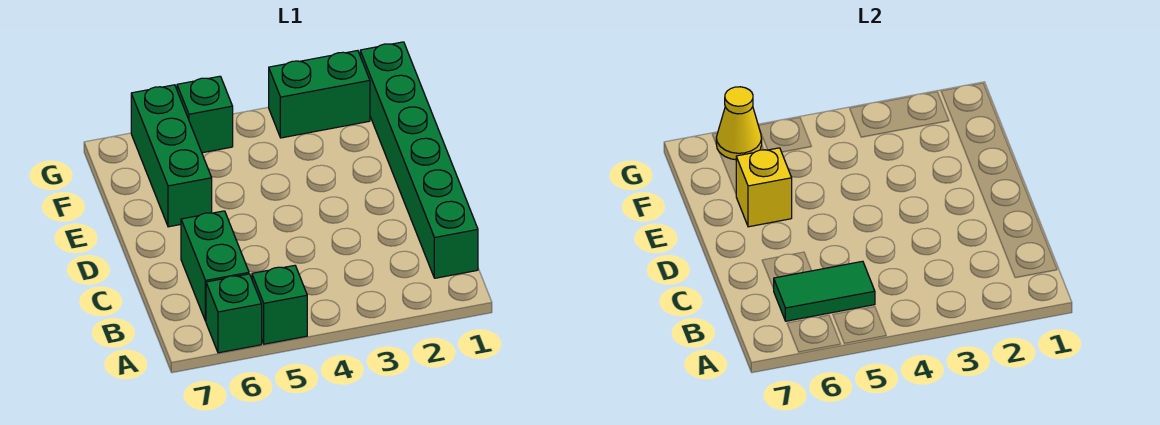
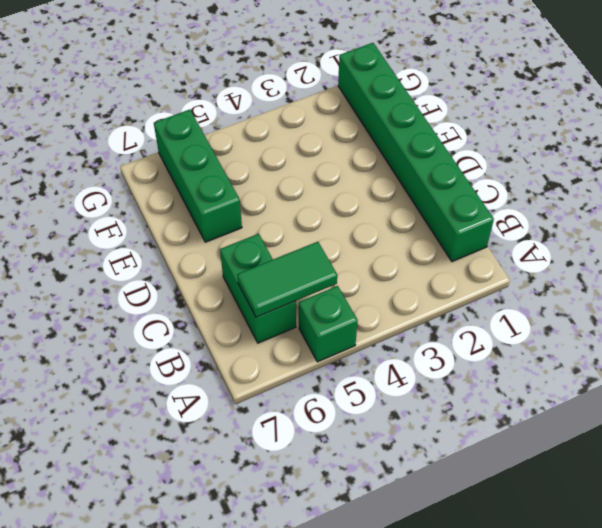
none -> green brick A6 level 1
none -> green brick G2:G3 level 1

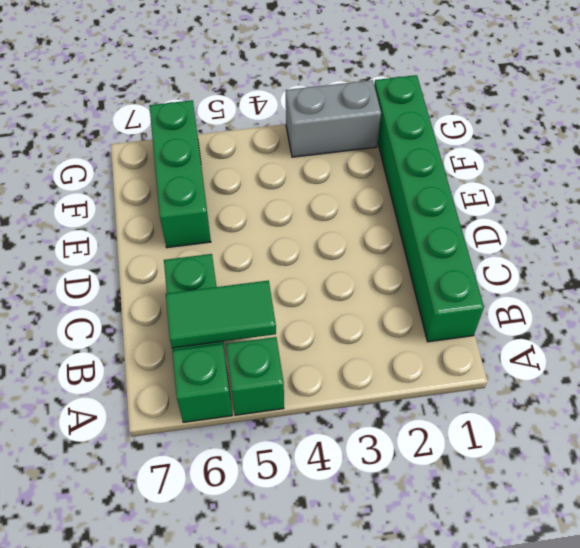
grey brick G2:G3 level 1 -> green brick G2:G3 level 1
none -> green brick G5 level 1
none -> yellow brick E6 level 2

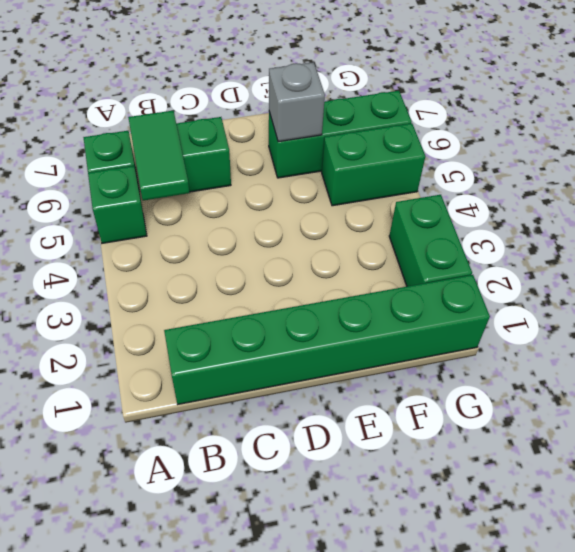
grey brick E6 level 2 -> yellow brick E6 level 2
green brick F5:G5 level 1 -> green brick G5 level 1
none -> yellow cone G6 level 2

